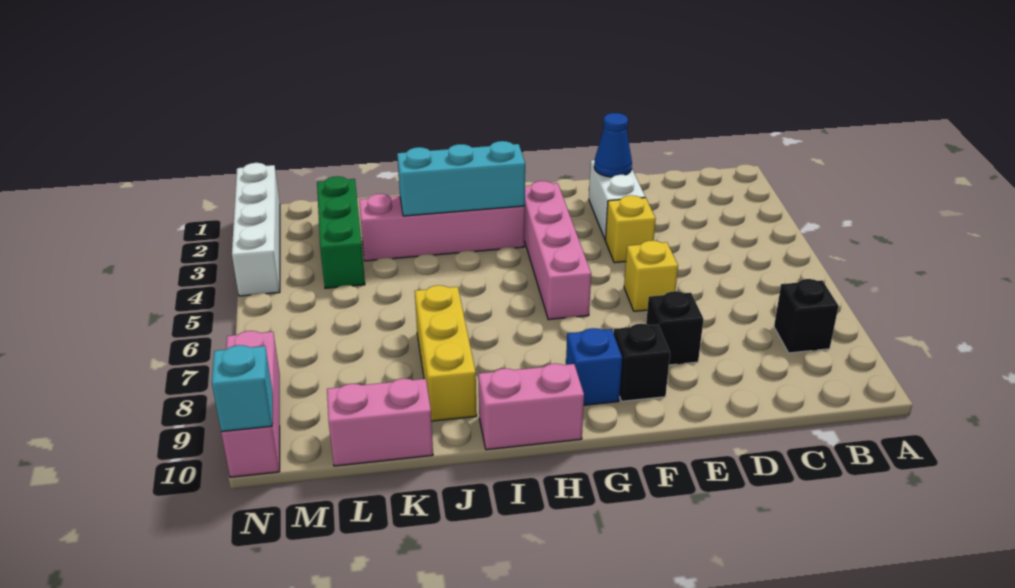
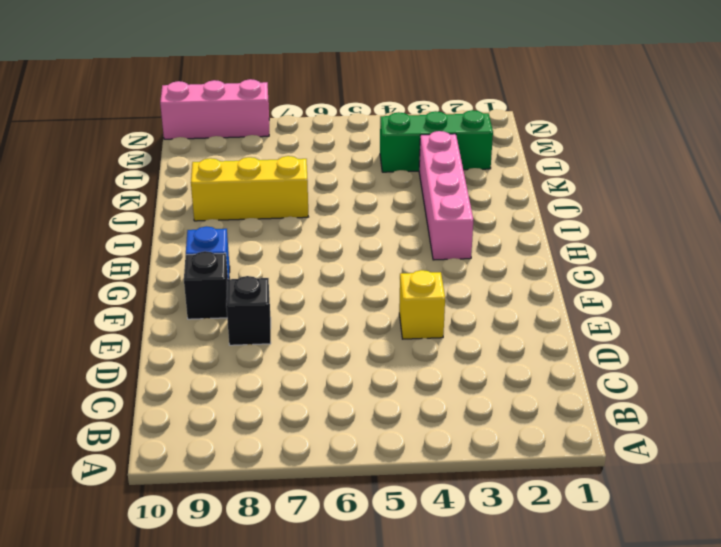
none -> black brick B8 level 1
none -> white brick E2:E3 level 1
none -> yellow brick E6 level 1

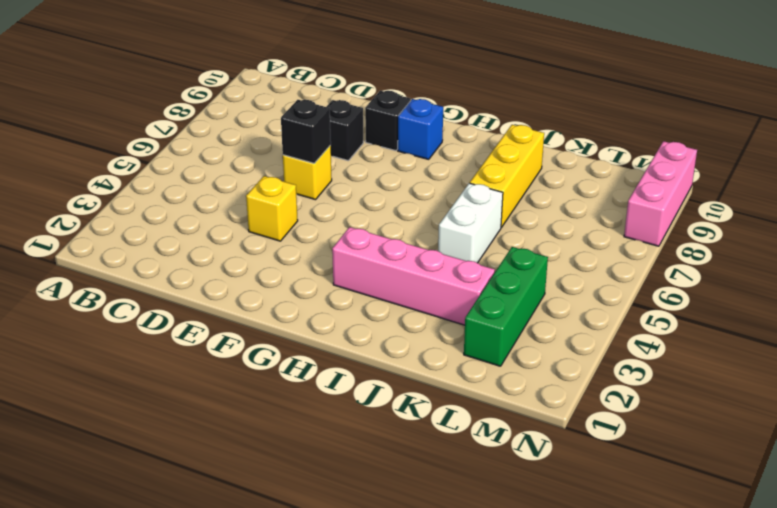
black brick E6 level 2 -> black brick B8 level 1
white brick J5:J6 level 1 -> white brick E2:E3 level 1
none -> pink brick G3:G6 level 1
none -> pink brick H10:I10 level 1
none -> pink brick K10:L10 level 1

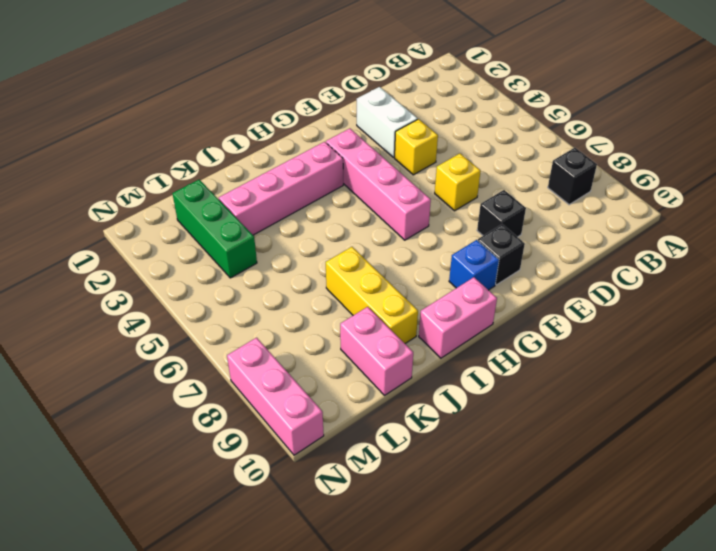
pink brick K9:K10 level 1 -> pink brick K10:L10 level 1
none -> white brick N1:N4 level 1
none -> blue cone E2 level 2
none -> cyan brick H3:J3 level 2

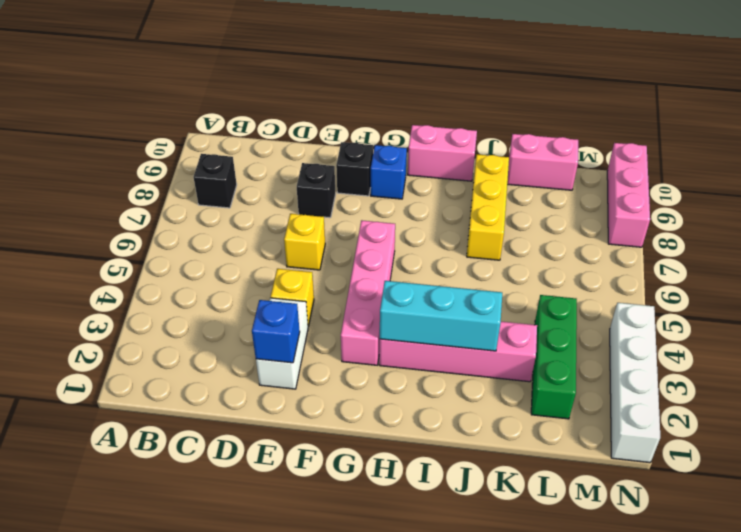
blue brick E2 level 2 -> blue cone E2 level 2
none -> cyan brick N10 level 2

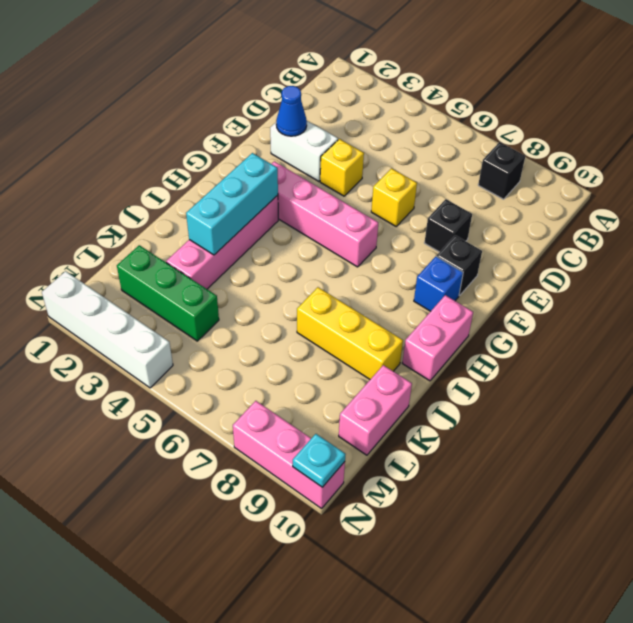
cyan plate N10 level 2 -> cyan brick N10 level 2

